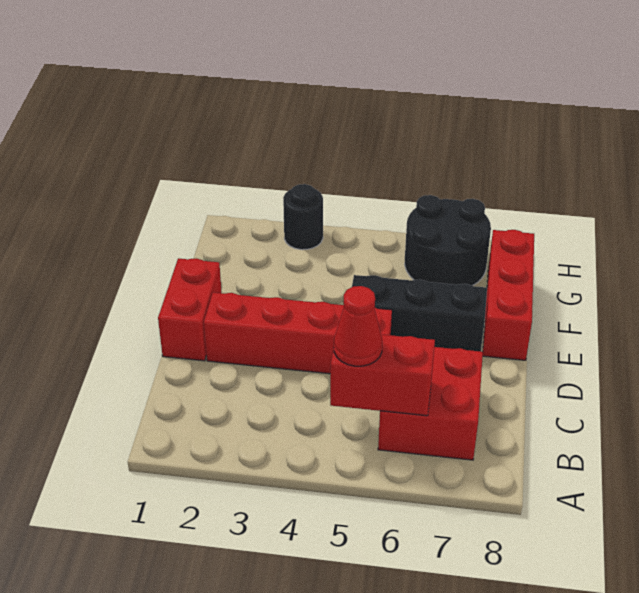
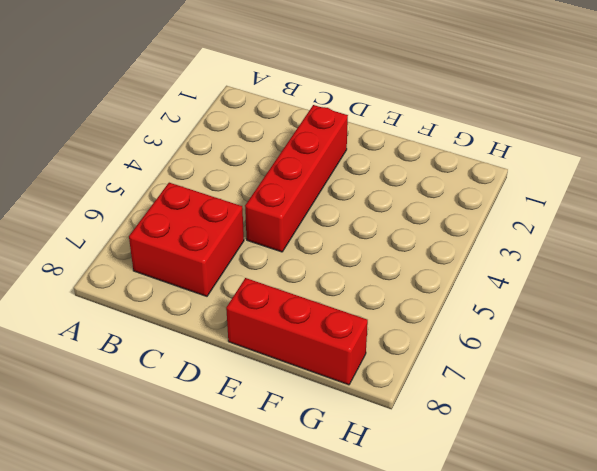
none -> red brick D1:E1 level 1
none -> black brick E5:E7 level 1

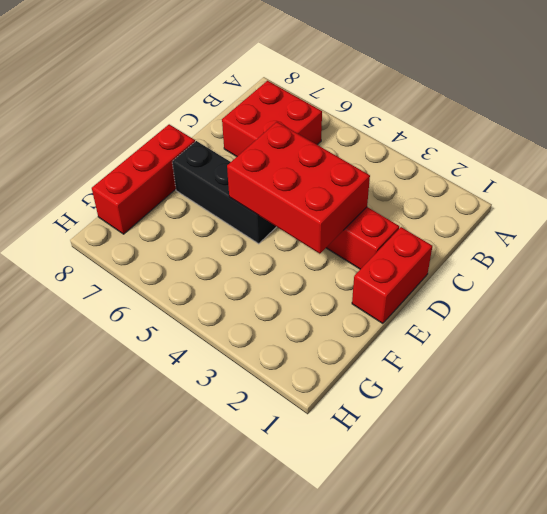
red brick D3:E5 level 2 -> none
none -> black round brick G6:H7 level 1
none -> black round brick H3 level 1

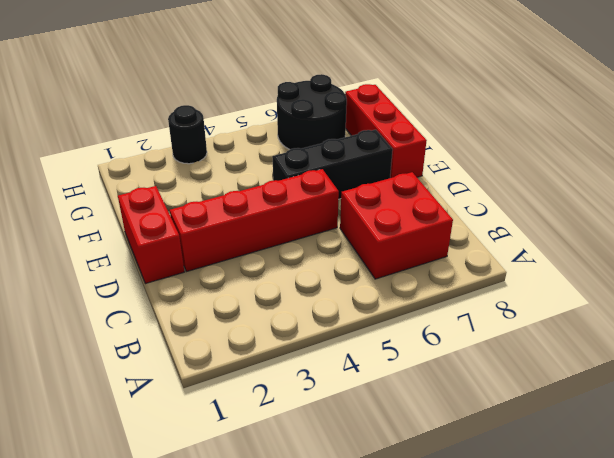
none -> red brick B5:B6 level 2
none -> red cone B5 level 3

